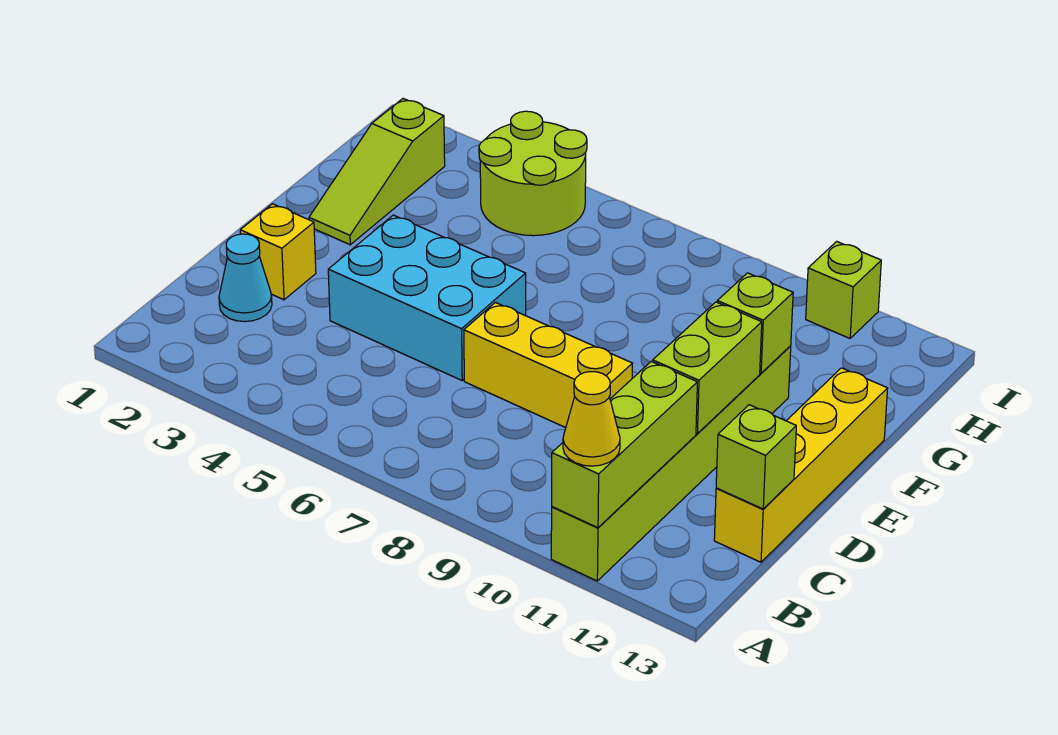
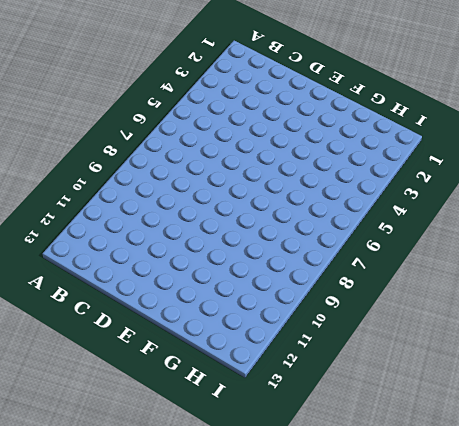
none -> lime brick A11:F11 level 1
none -> cyan cone C2 level 1
none -> yellow brick C13:F13 level 1

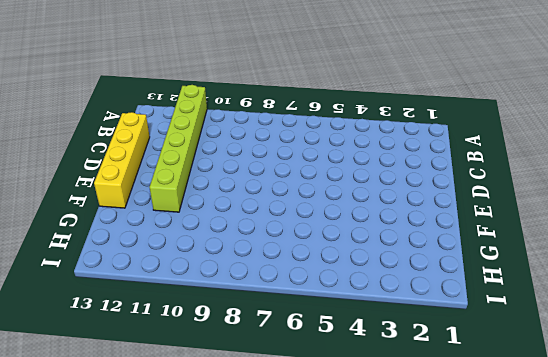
none -> cyan cone C2 level 1
none -> yellow brick D2 level 1
none -> cyan brick D4:E6 level 1

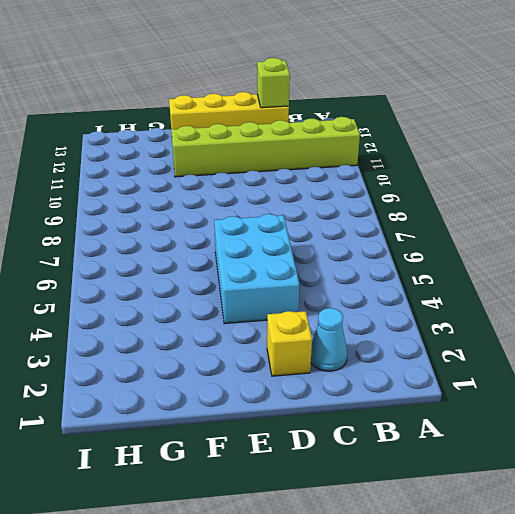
none -> yellow brick D7:D9 level 1
none -> lime slope F2:H2 level 1 top H
none -> lime round brick H4:I5 level 1

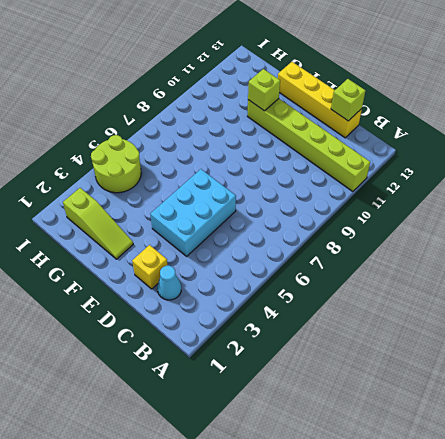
none -> yellow brick D7:D9 level 1
none -> lime brick I11 level 1
none -> lime brick A11:C11 level 2

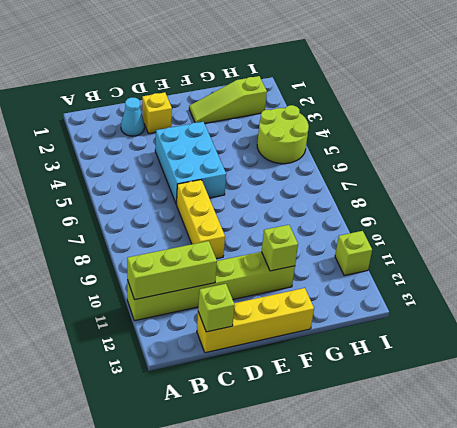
none -> lime brick D11:E11 level 2
none -> yellow cone A11 level 3

